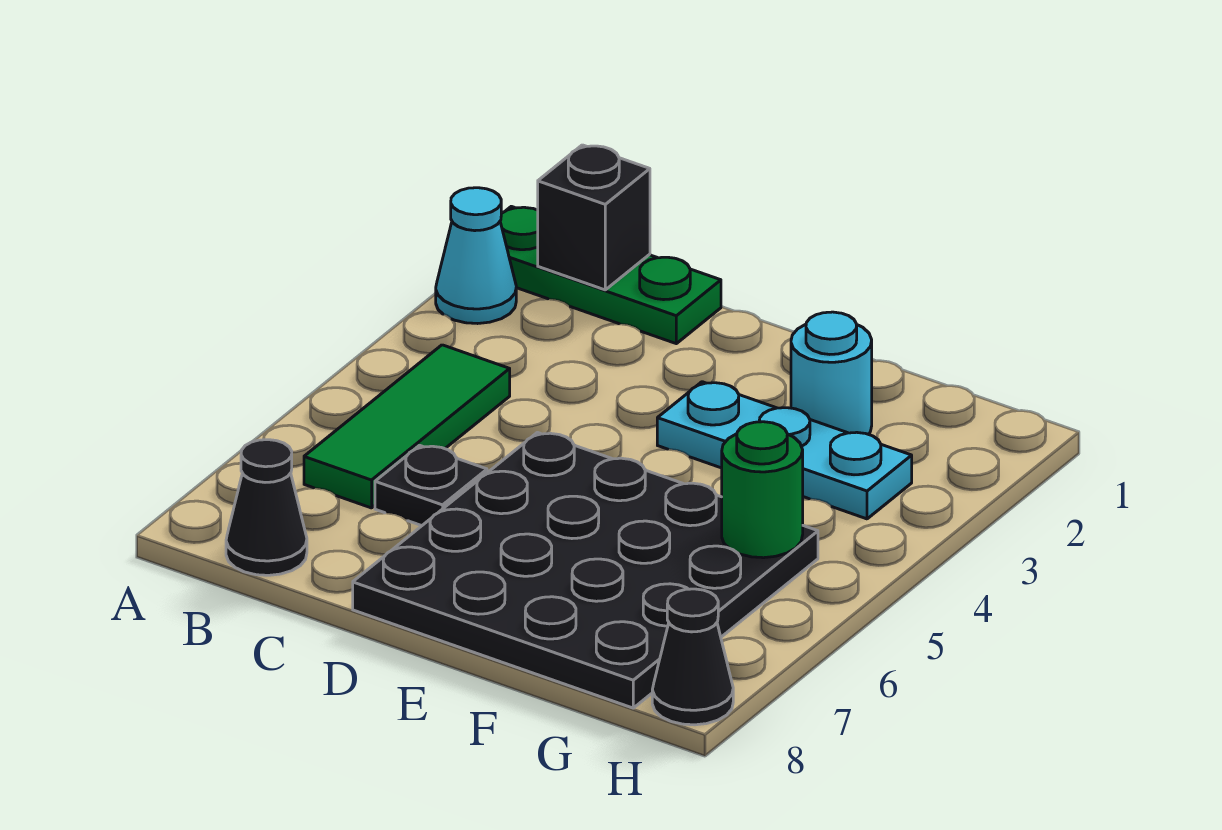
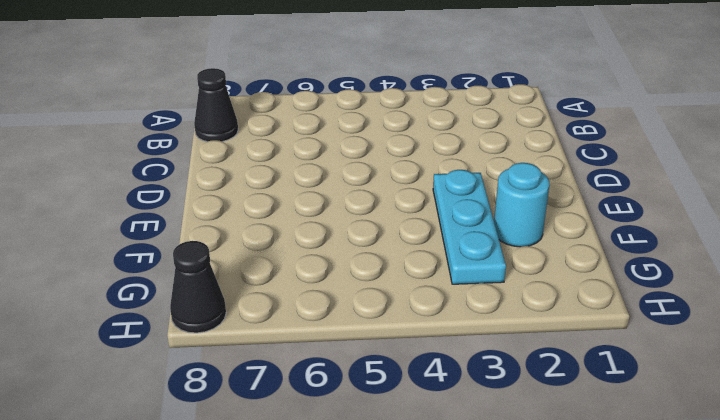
none -> green plate A1:C1 level 1
none -> cyan cone A2 level 1

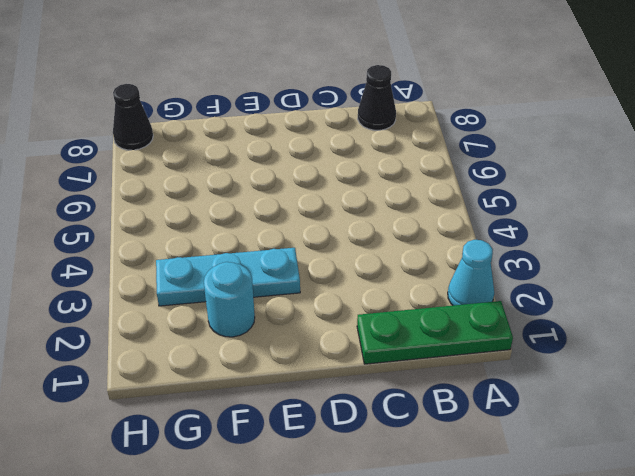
none -> green tile B4:B6 level 1
none -> black plate C6 level 1

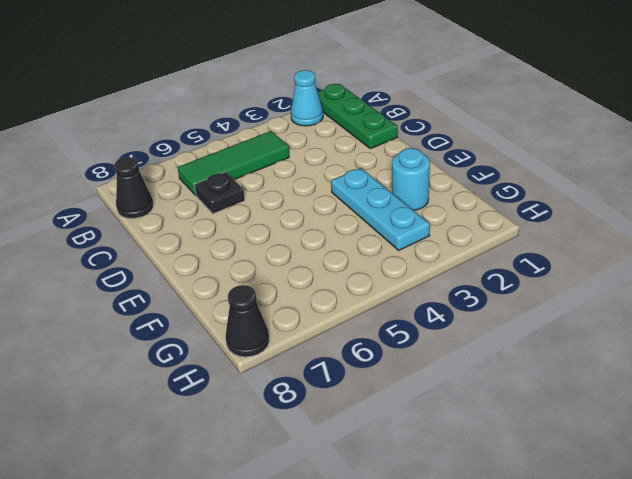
none -> black plate D5:G8 level 1
none -> black brick B1 level 2

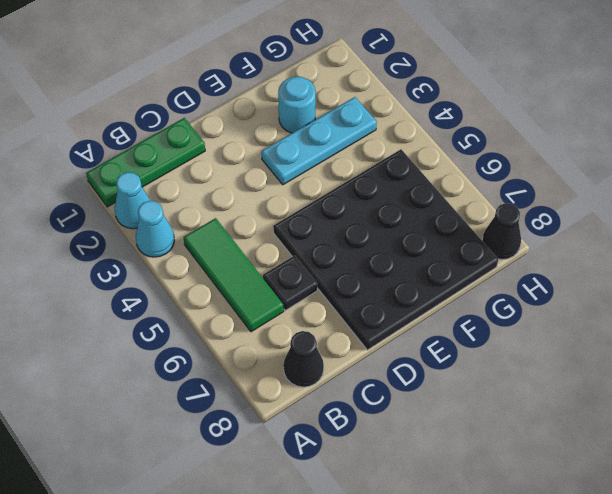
cyan cone A3 level 1 -> none
none -> black brick B1 level 2
none -> green round brick G5 level 2

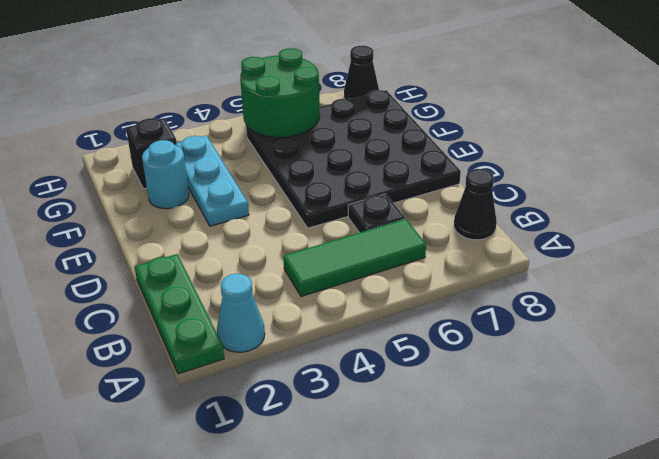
black brick G2 level 1 -> black brick B1 level 2
green round brick G5:H6 level 2 -> green round brick G5 level 2

